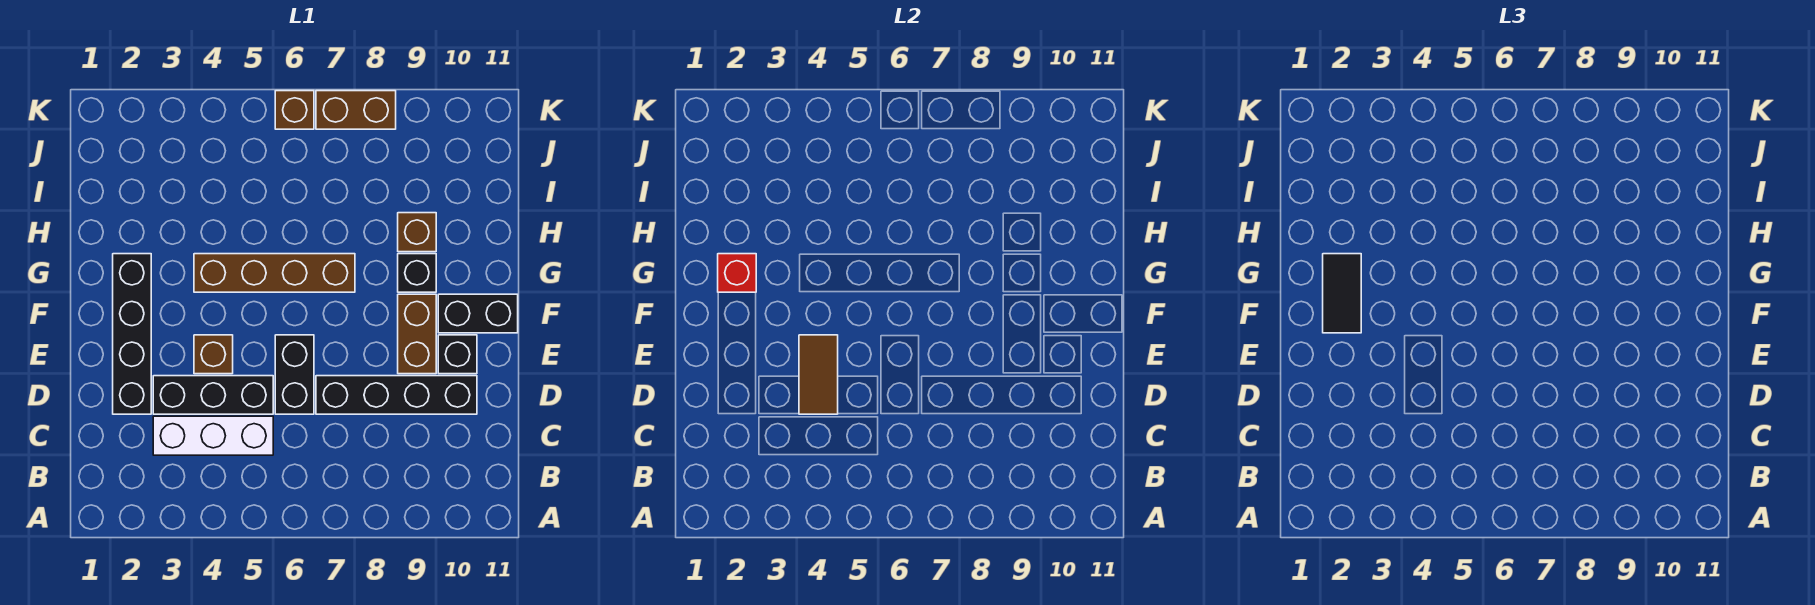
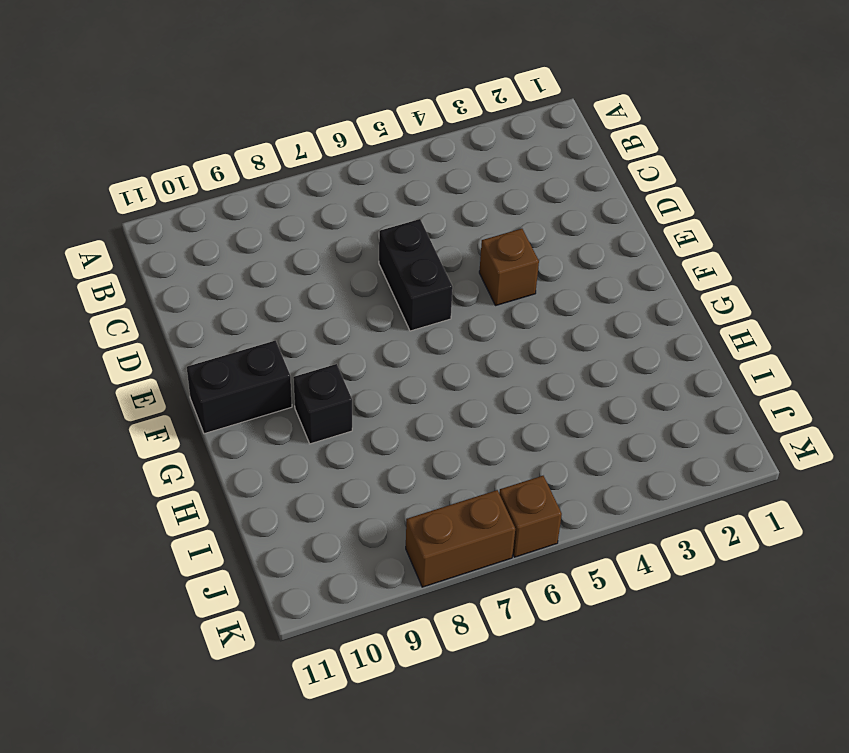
none -> white brick C3:C5 level 1
none -> black brick D2:G2 level 1
none -> black brick D3:D5 level 1

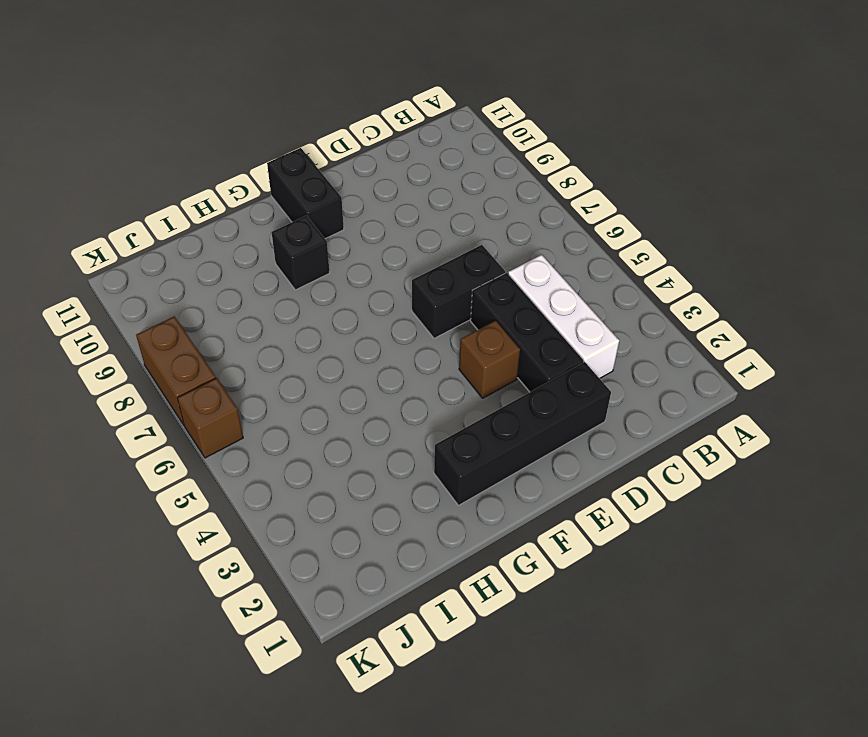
none -> black brick D7:D10 level 1
none -> brown brick E9:F9 level 1
none -> black brick E10 level 1

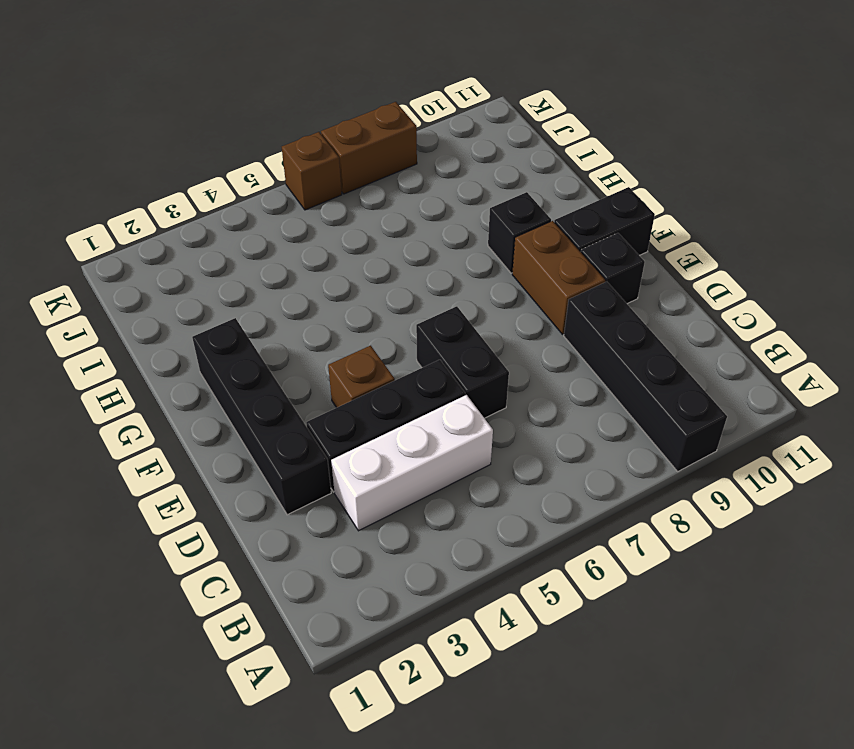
black brick A9:D9 level 1 -> black brick D7:D10 level 1
none -> brown brick G4:G7 level 1
none -> brown brick H9 level 1
none -> brown tile D4:E4 level 2

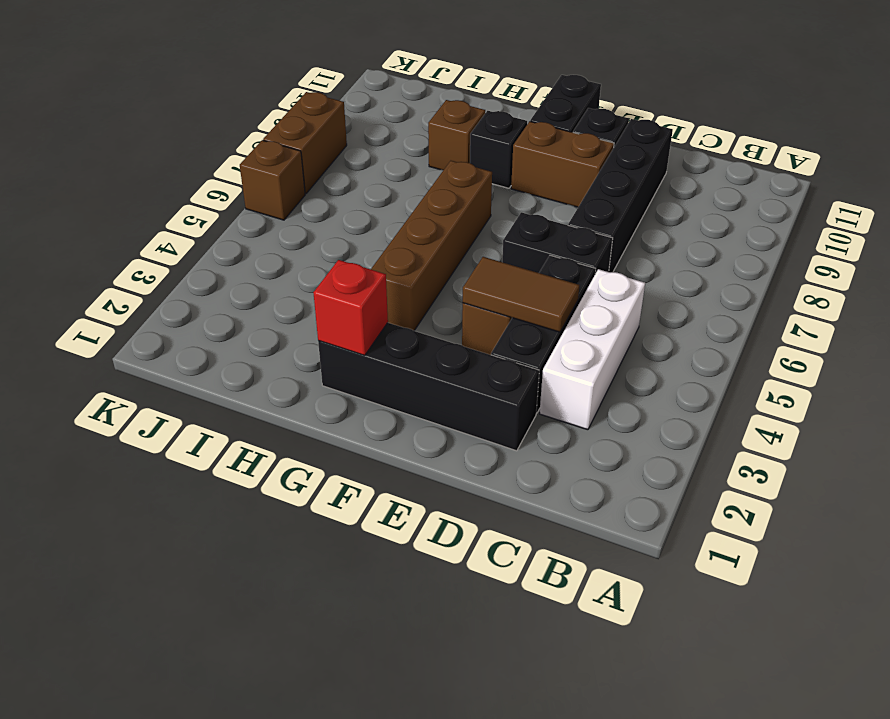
none -> black tile F2:G2 level 3

